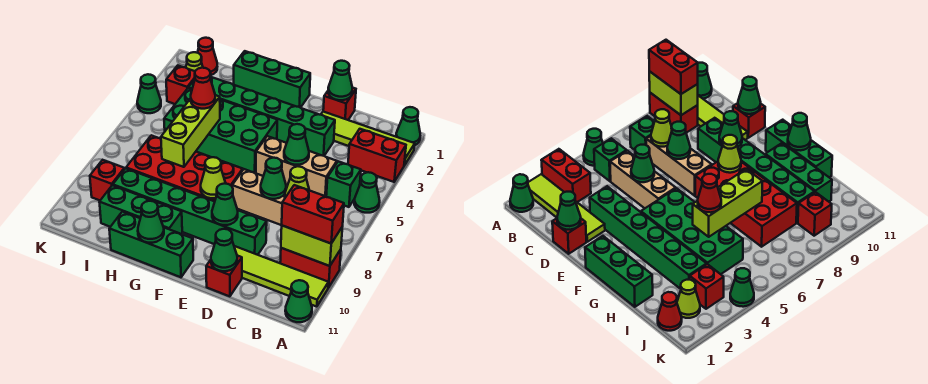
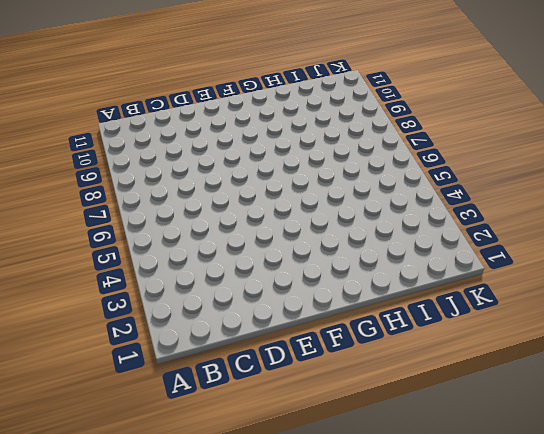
none -> green cone A1 level 1
none -> lime tile A2:D2 level 1
none -> red brick A3:B3 level 1
none -> green cone A5 level 1

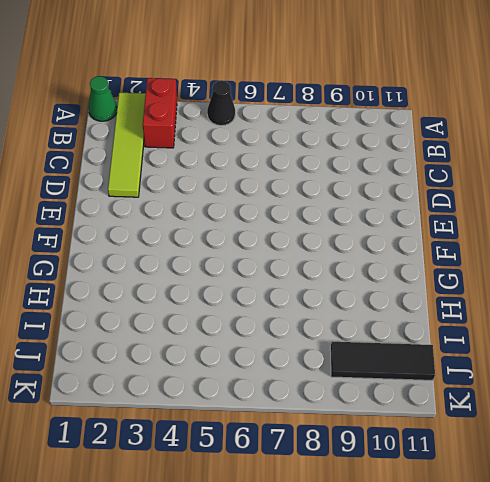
black cone A5 level 1 -> green cone A5 level 1
black tile J9:J11 level 1 -> red brick J9 level 1
none -> red brick A9:B9 level 1
none -> lime tile A10:D10 level 1
none -> green cone A11 level 1
none -> green brick B5 level 1

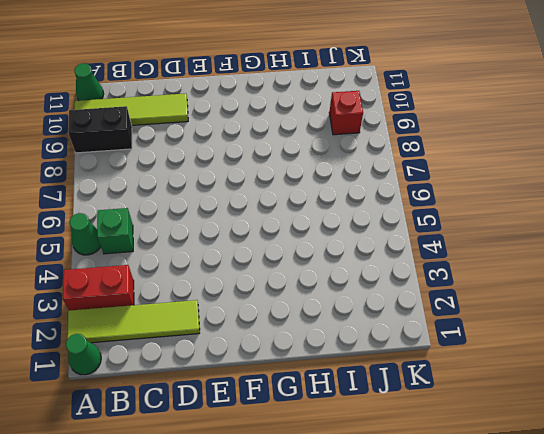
black brick A9:B9 level 1 -> red brick A9:B9 level 1
none -> green brick B7 level 1
none -> tan brick C5:E5 level 1
none -> tan brick C7:E7 level 1
none -> red brick D1 level 1

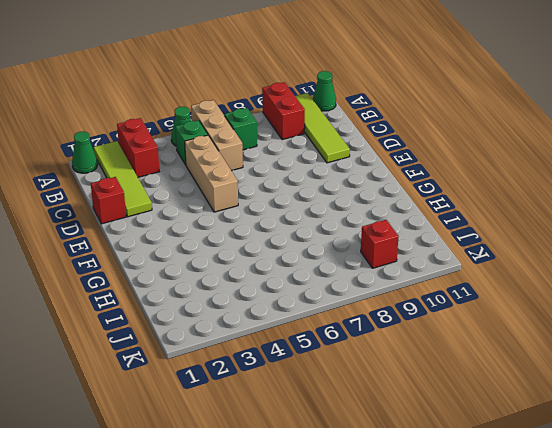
tan brick A6:C6 level 1 -> tan brick C7:E7 level 1
none -> green brick D3:I3 level 1
none -> green brick D9:I9 level 1
none -> red brick D11 level 1
none -> green brick F1:H1 level 1

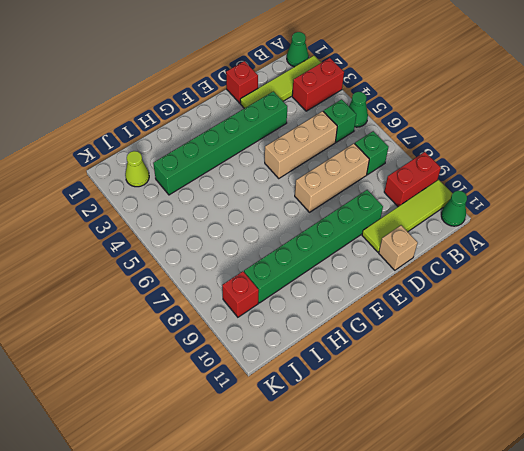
tan brick D11 level 1 -> red brick D11 level 1
none -> green brick F1:H1 level 1
none -> green brick F4:I5 level 1
none -> red brick F7:I8 level 1
none -> green brick F11:H11 level 1

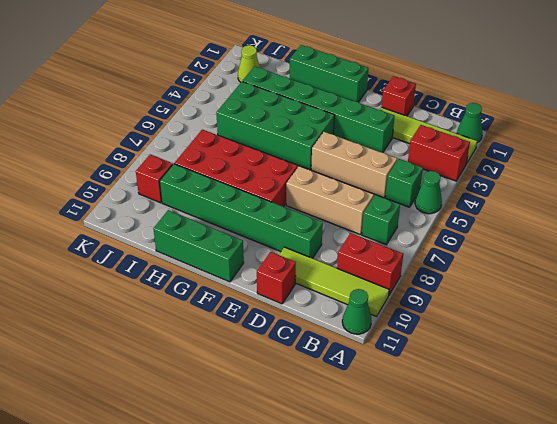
none -> green brick G10:I10 level 1
none -> red cone J1 level 1
none -> red brick J3 level 1
none -> green cone K4 level 1

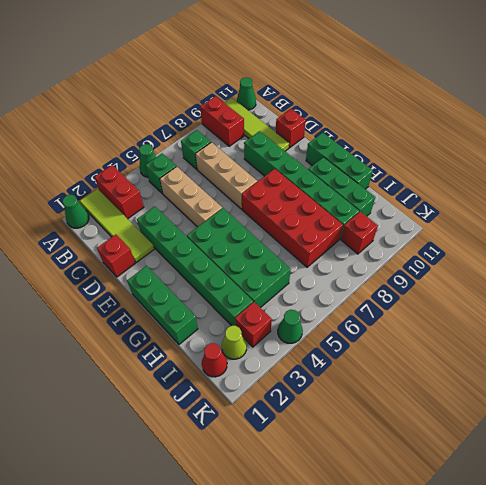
none -> lime brick A9:B9 level 2
none -> lime cone C7 level 2
none -> green cone D1 level 2
none -> green cone D5 level 2

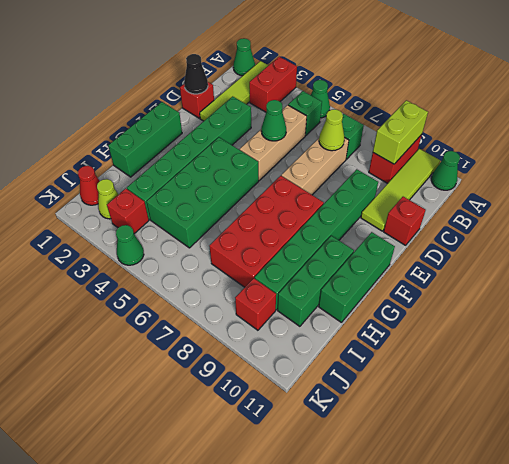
black cone D1 level 2 -> green cone D1 level 2
none -> green cone D7 level 2
none -> green cone D11 level 2
none -> green cone E9 level 2
none -> lime cone F8 level 2

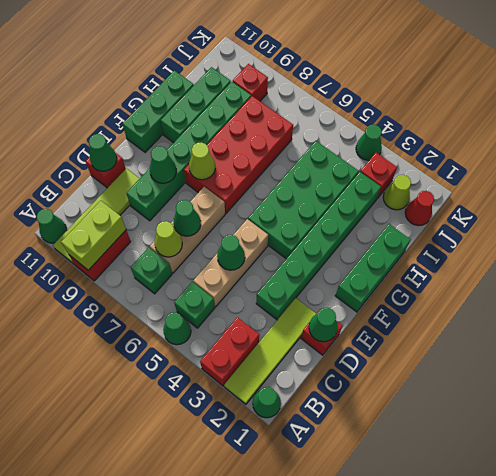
none -> green cone G11 level 2
none -> lime brick H5:H7 level 2
none -> red brick A9:B9 level 3
none -> red cone H5 level 3

